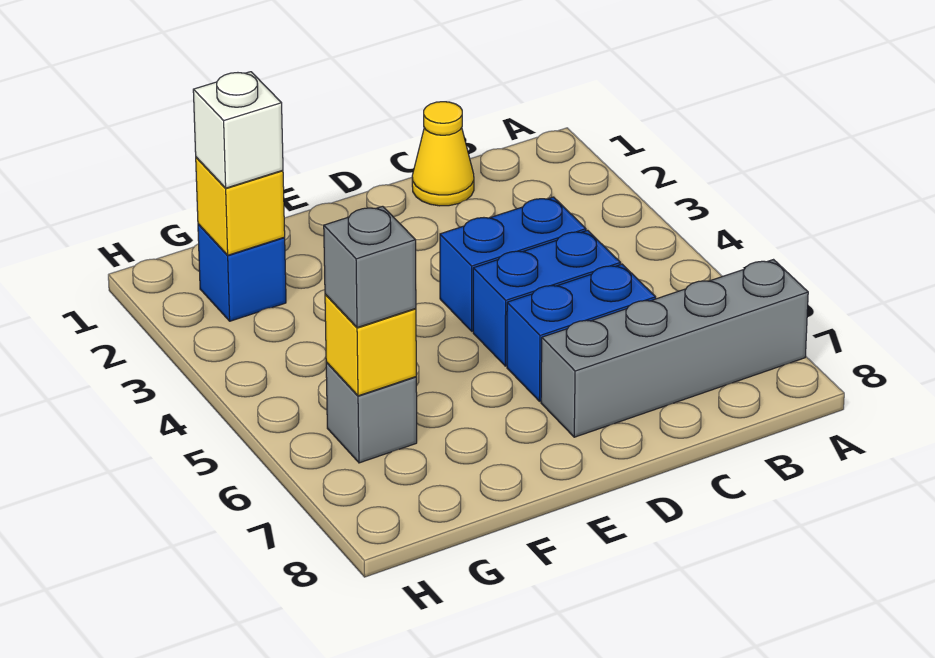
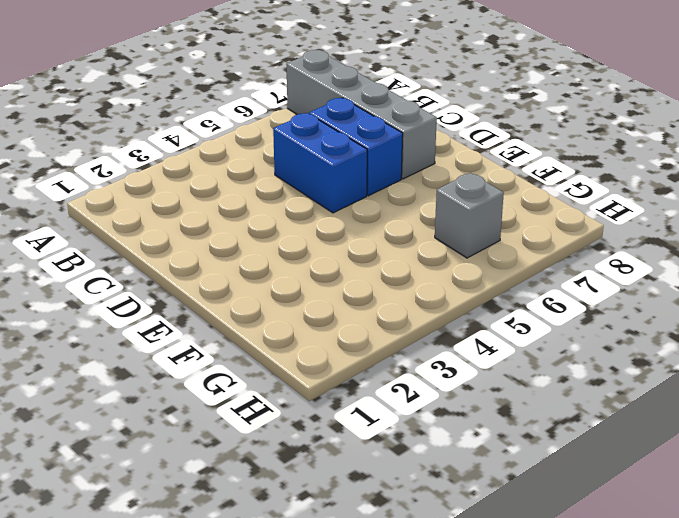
none -> yellow cone C1 level 1
none -> blue brick C4:D4 level 1

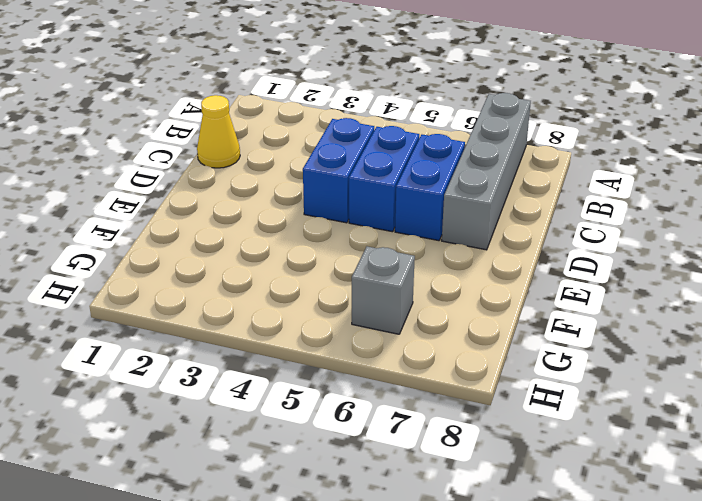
none -> blue brick G2 level 1
none -> yellow brick G2 level 2

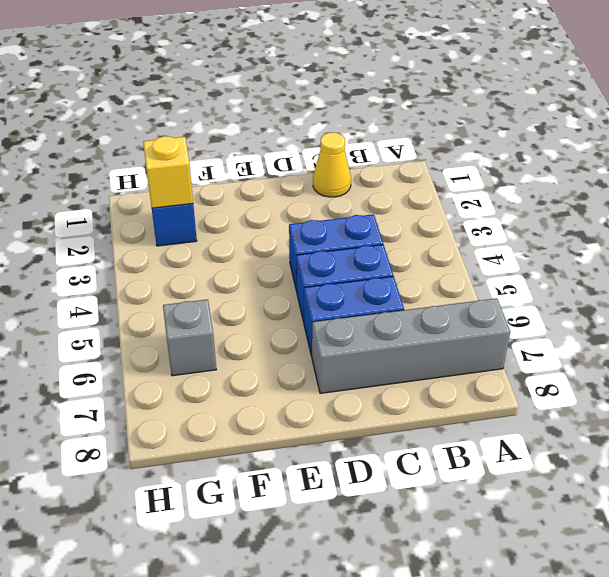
none -> yellow brick G6 level 2
none -> white brick G2 level 3

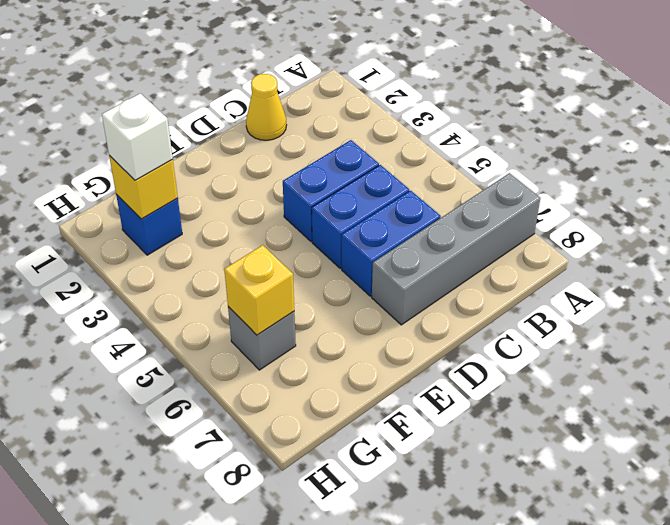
none -> grey brick G6 level 3

